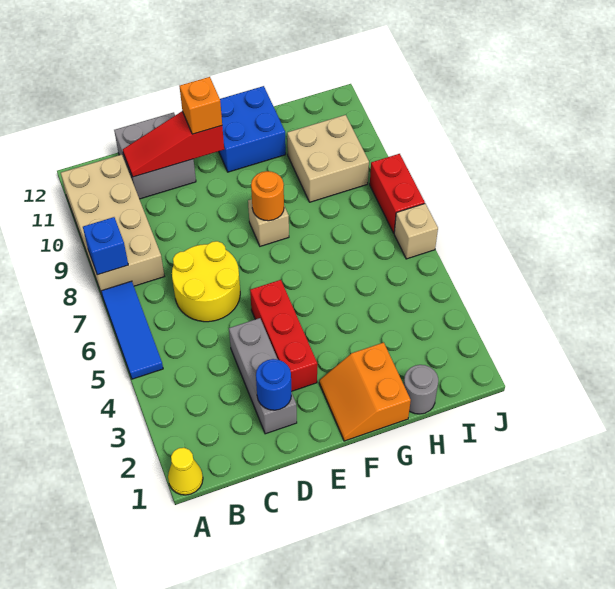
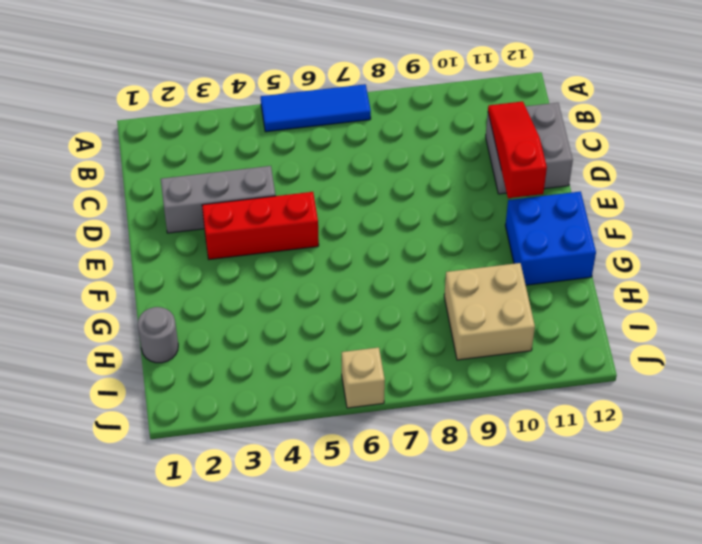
none -> yellow cone A1 level 1
none -> tan brick A8:B11 level 1
none -> yellow round brick C6:D7 level 1

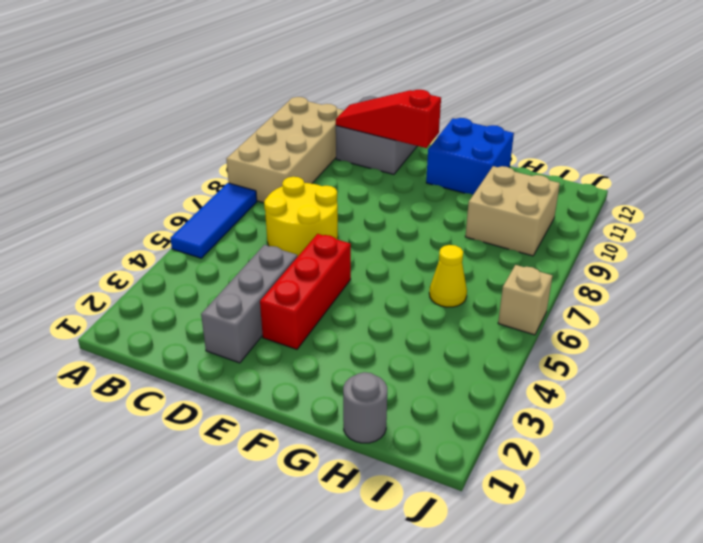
yellow cone H6 level 1 -> yellow cone A1 level 1
none -> orange slope F1:G2 level 1 top G
none -> tan brick F8 level 1
none -> red brick J7:J8 level 1

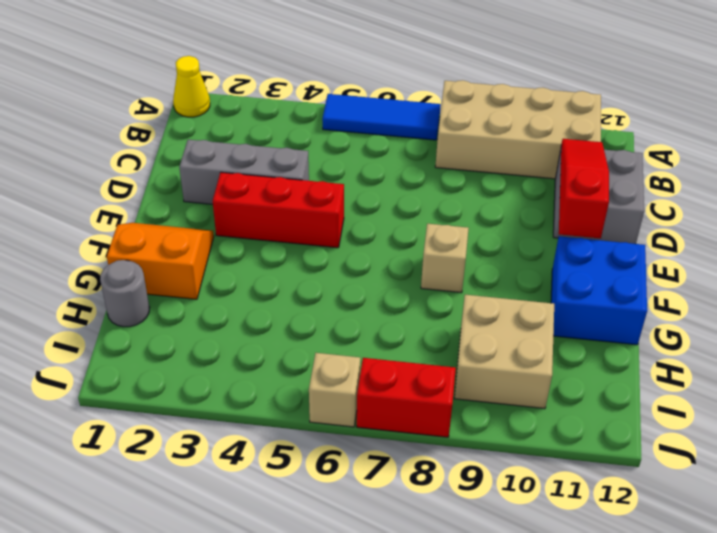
none -> yellow round brick C6:D7 level 1
none -> blue brick A8 level 2
none -> blue round brick D2 level 2

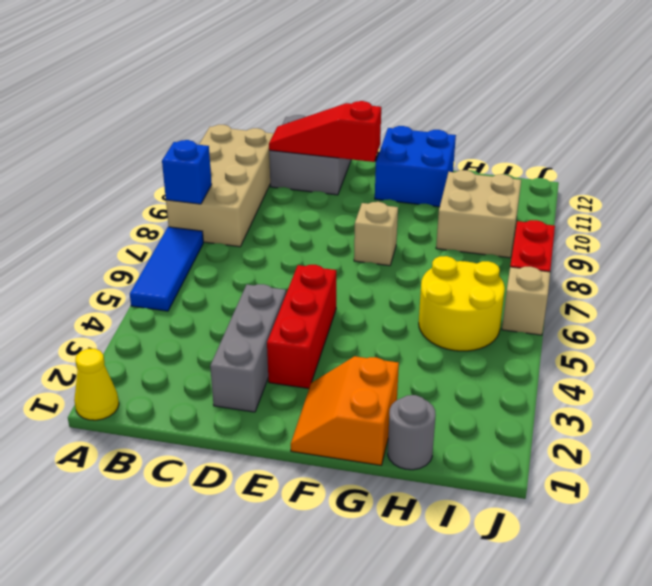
yellow round brick H5:I6 level 1 -> yellow round brick C6:D7 level 1
none -> blue round brick D2 level 2
none -> orange round brick F8 level 2
none -> orange brick E11 level 3

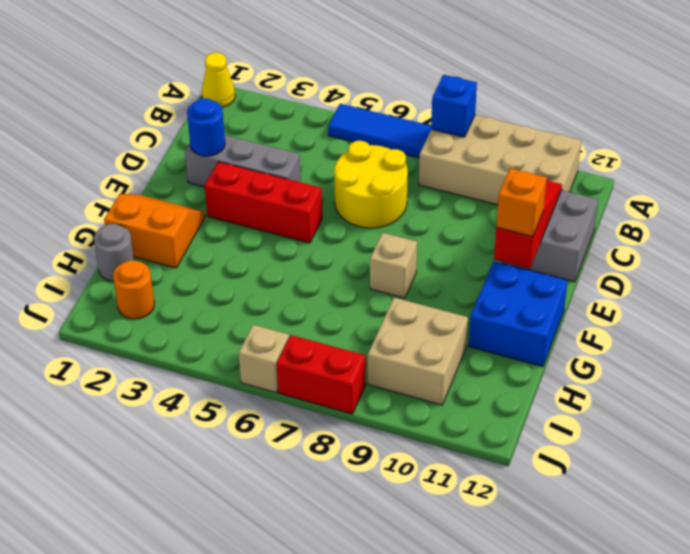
orange round brick I2 level 1 -> orange round brick F8 level 2

